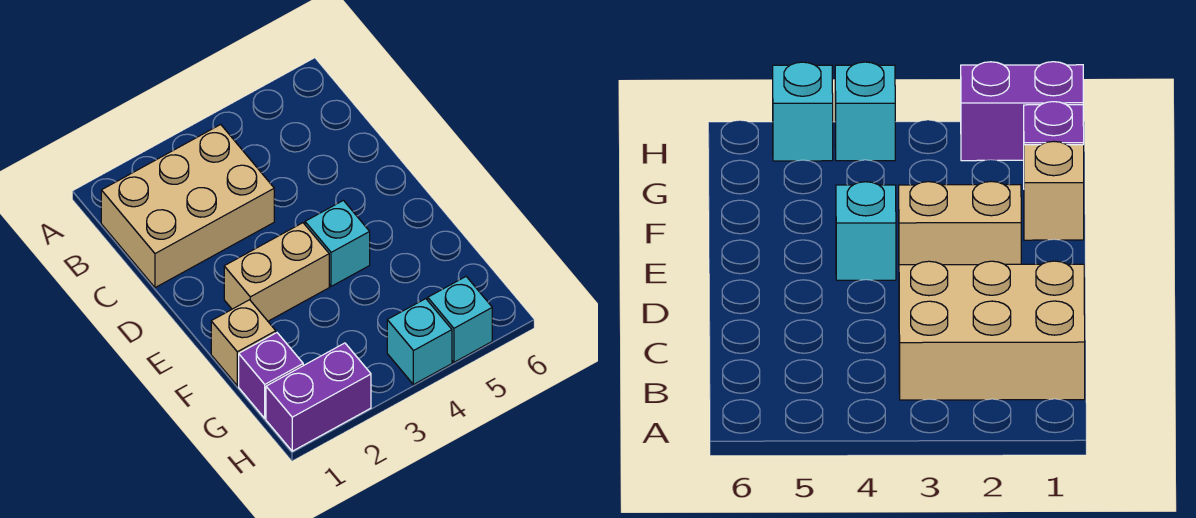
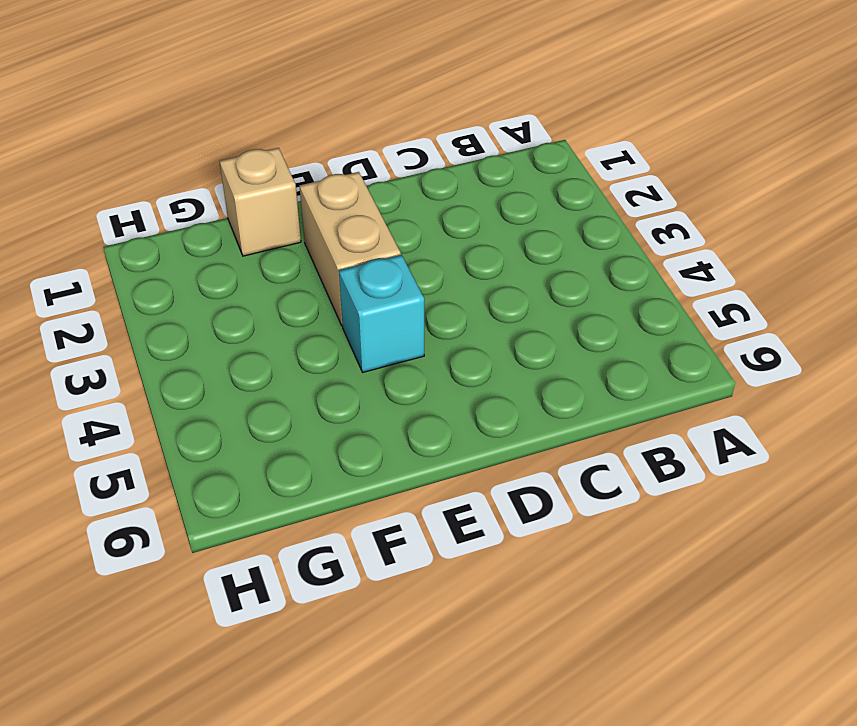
none -> tan brick B1:C3 level 1
none -> purple brick G1 level 1

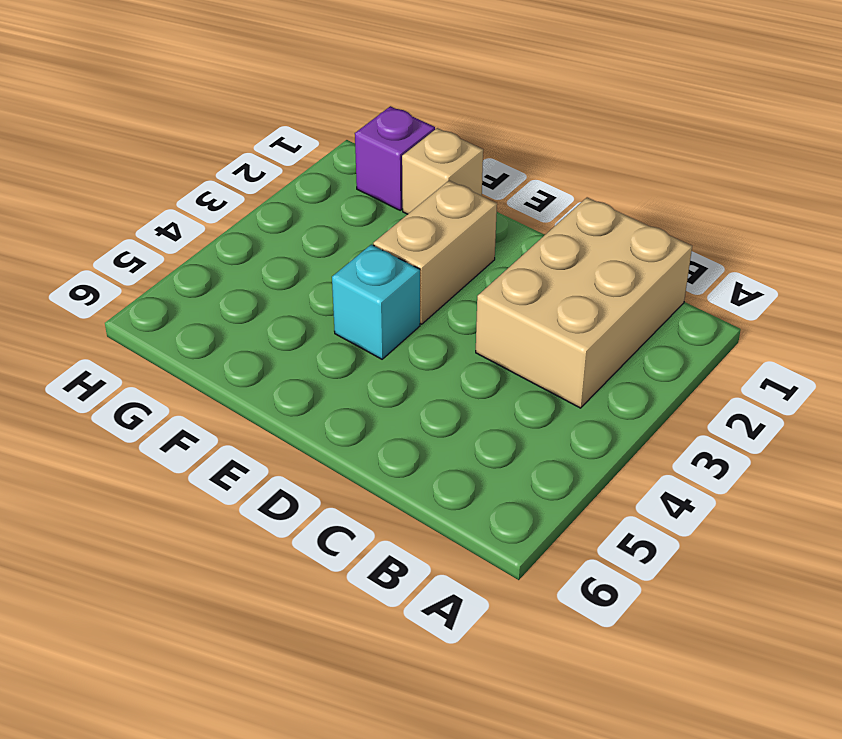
none -> purple brick H1:H2 level 1
none -> cyan brick H4 level 1

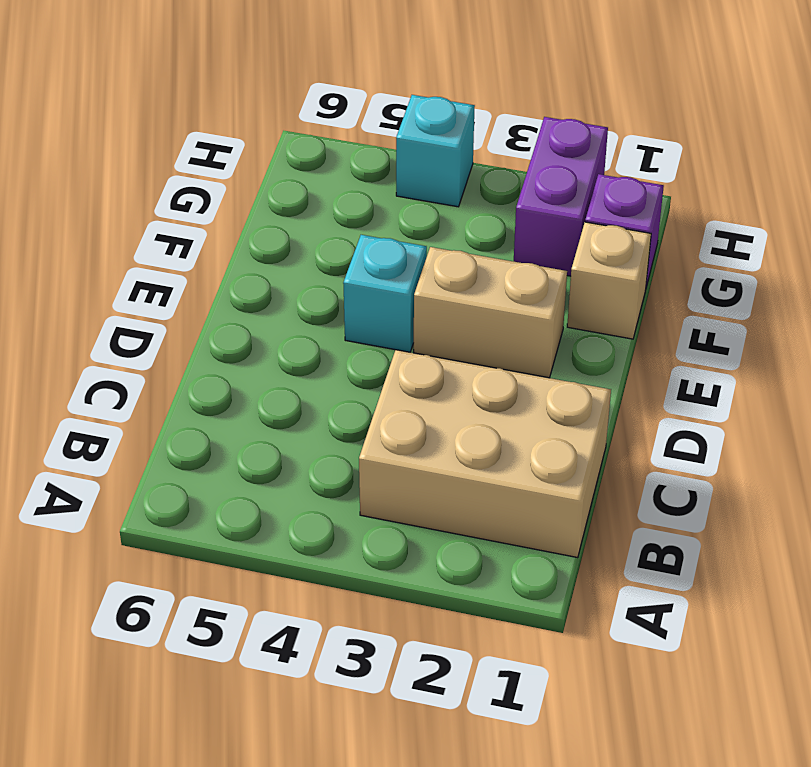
purple brick G2:H2 level 1 -> purple brick H1:H2 level 1
none -> cyan brick H5 level 1

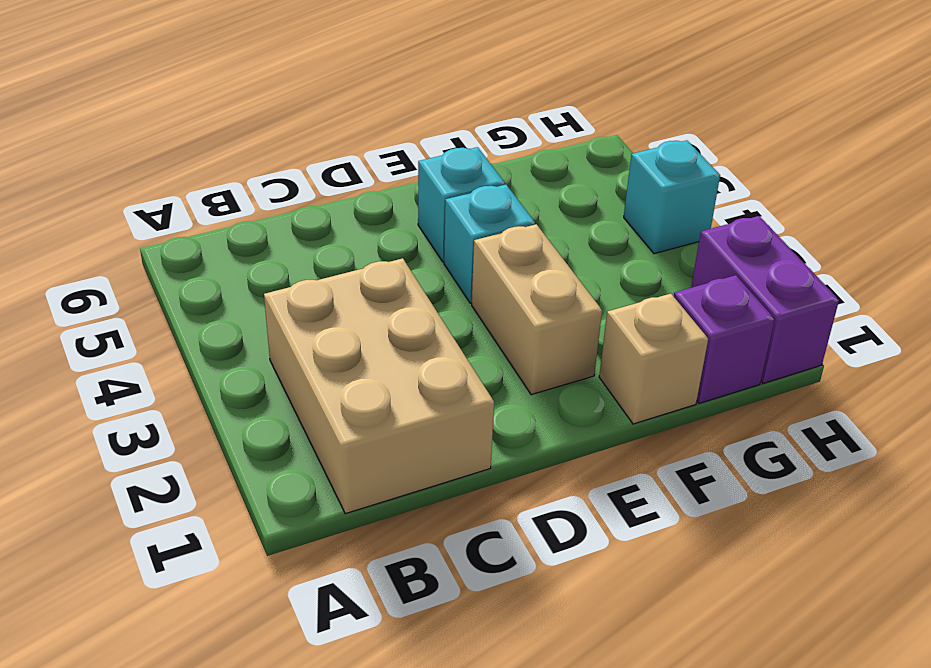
cyan brick E5 level 1 -> cyan brick H5 level 1

